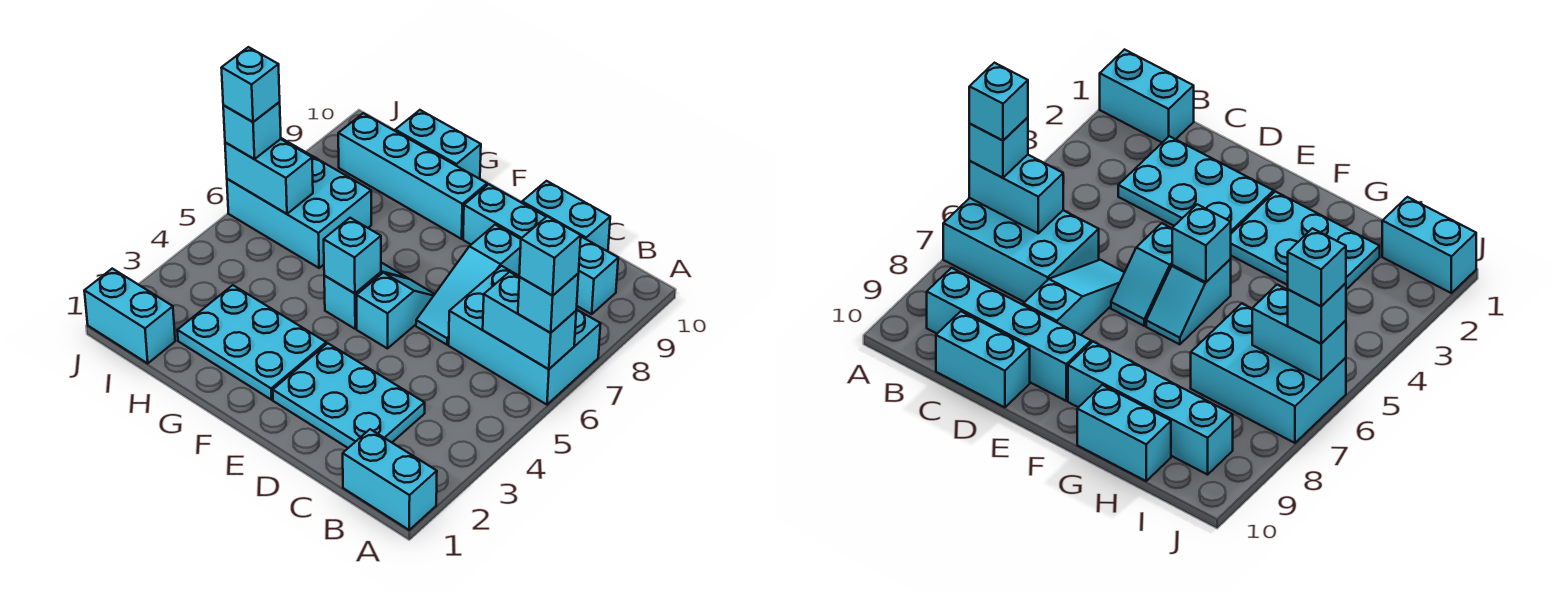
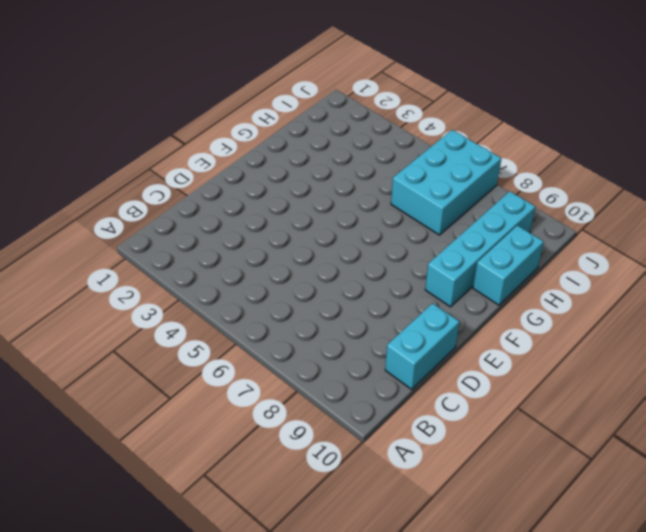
none -> cyan brick A1:B1 level 1
none -> cyan brick A6:C7 level 1
none -> cyan brick B9:E9 level 1

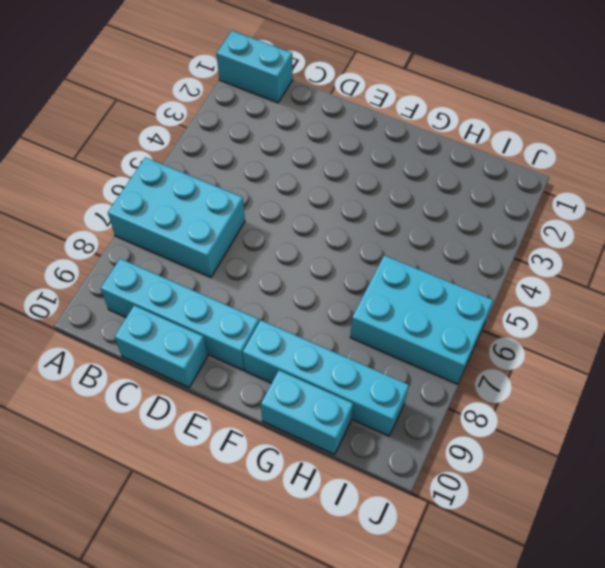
none -> cyan plate C2:E3 level 1
none -> cyan slope D6:D8 level 1 top 8
none -> cyan slope E5:E6 level 1 top 5

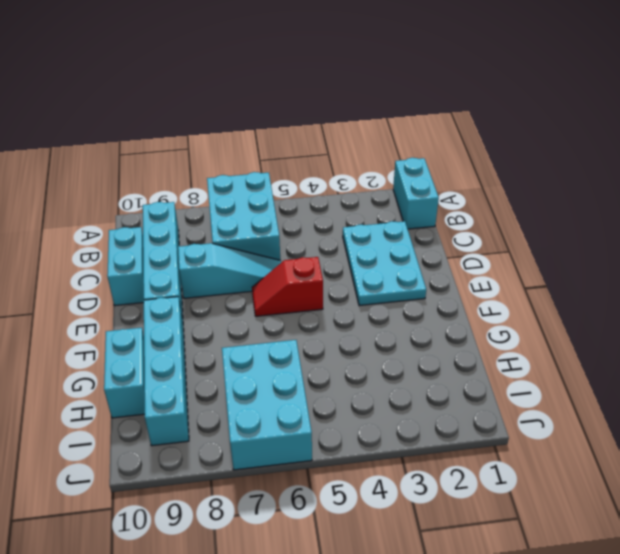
red slope E5:E6 level 1 top 5 -> cyan slope E5:E6 level 1 top 5
none -> cyan plate F2:H3 level 1
none -> cyan slope F5:F6 level 1 top 5
none -> cyan brick I1:J1 level 1

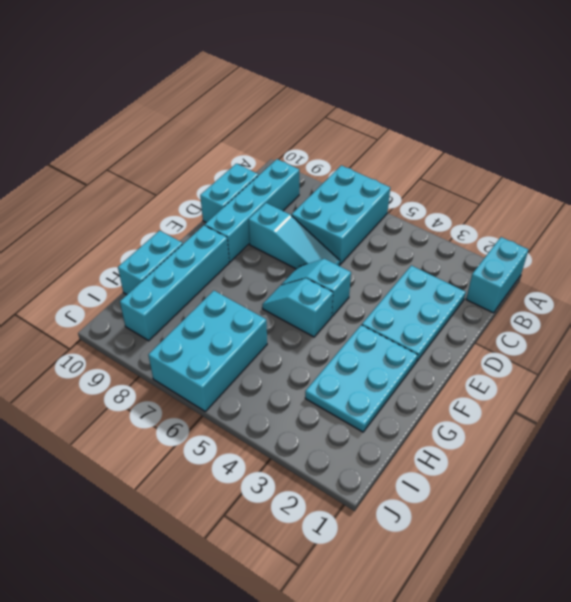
none -> cyan brick I1:J1 level 1
none -> cyan brick A6:B6 level 2
none -> cyan brick F5 level 2

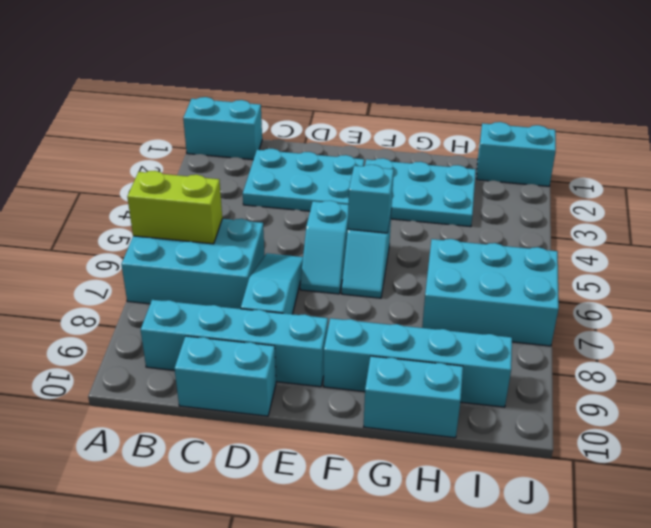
lime brick A6:B6 level 2 -> cyan brick A6:B6 level 2
none -> cyan brick I6:J6 level 2
none -> cyan brick A6 level 3
none -> cyan brick J6 level 3

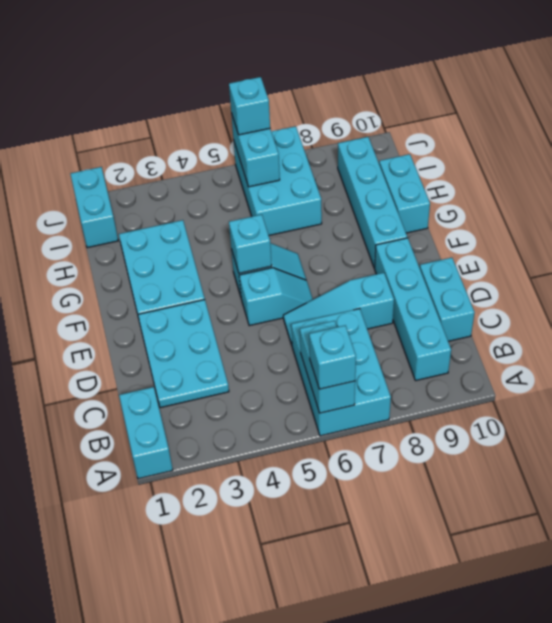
none -> cyan brick A6 level 4
none -> cyan brick J6 level 4

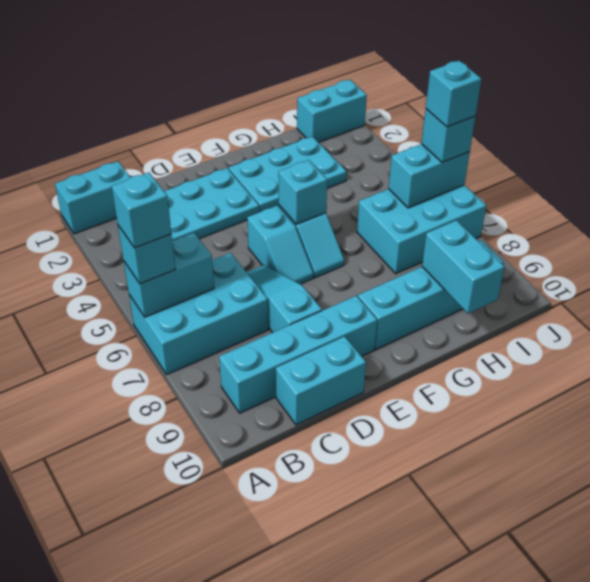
cyan brick H9:H10 level 2 -> cyan brick G10:H10 level 1

